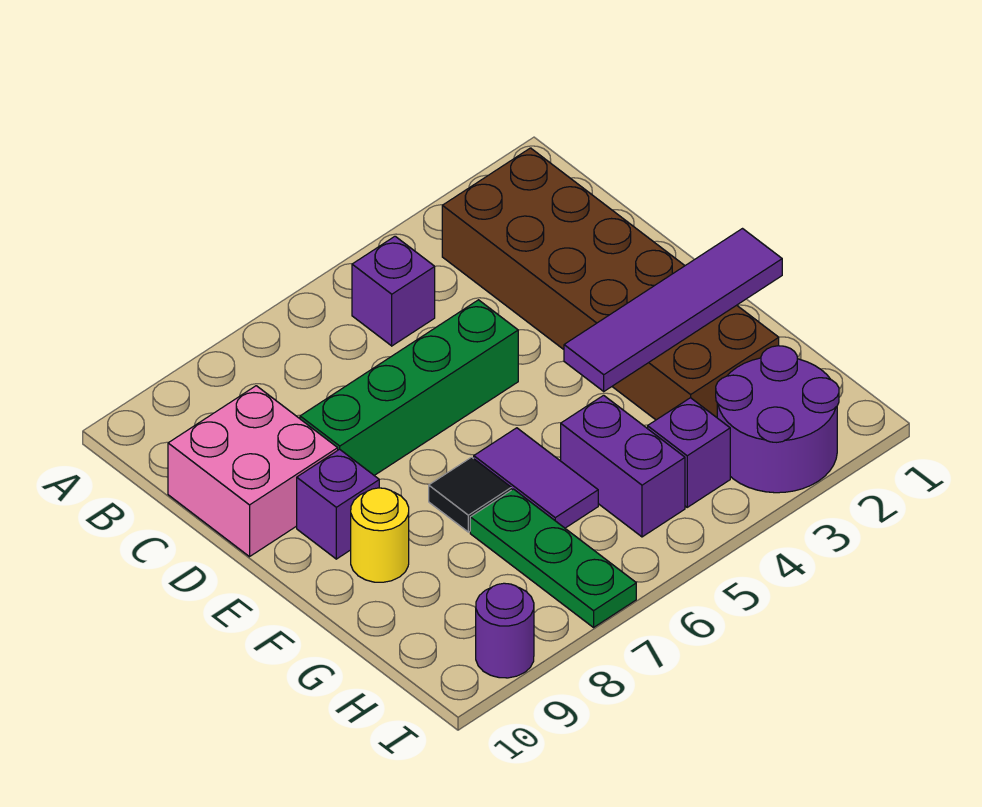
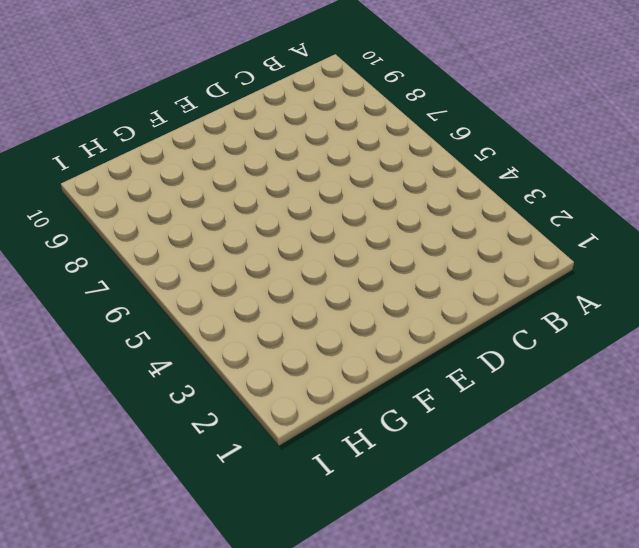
none -> brown brick B2:G3 level 1
none -> purple brick B5 level 1
none -> pink brick C9:D10 level 1

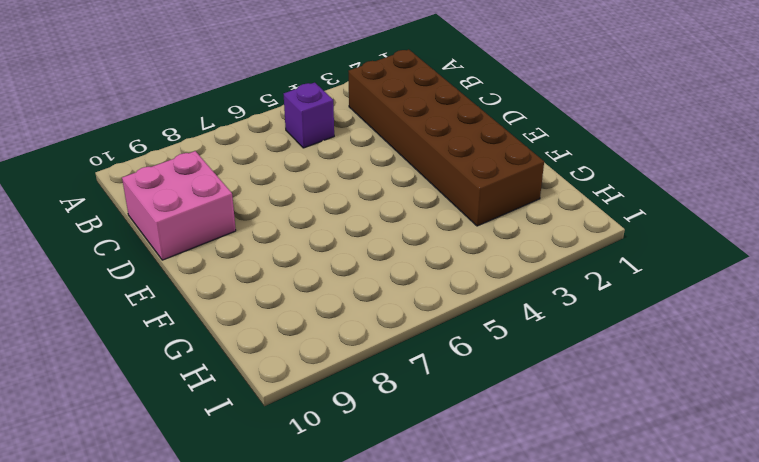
none -> green brick D5:D8 level 1
none -> purple brick E9 level 1
none -> purple tile F6:G6 level 1

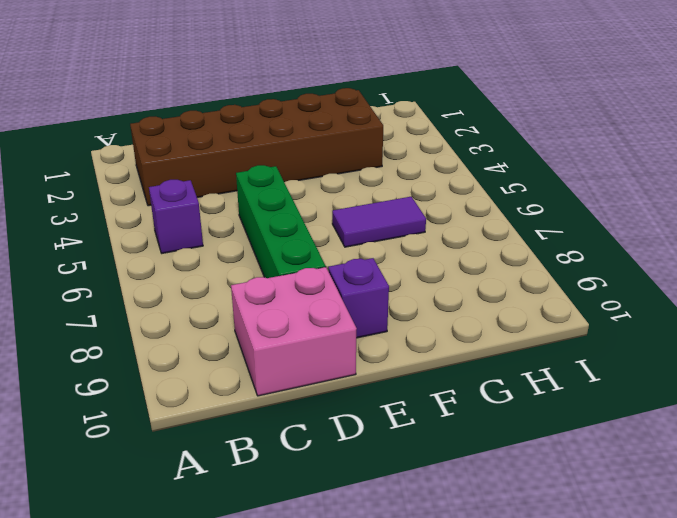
none -> black tile F7 level 1
none -> yellow round brick F9 level 1
none -> purple brick G5:H5 level 1

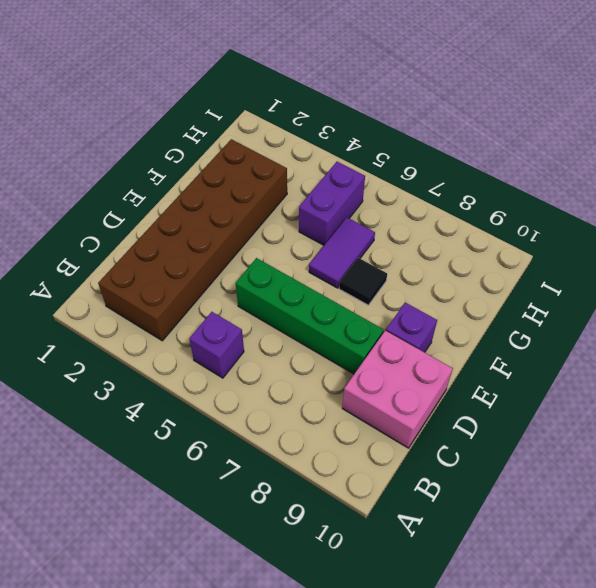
none -> yellow round brick F9 level 1
none -> green plate G7:I7 level 1
none -> purple round brick H2:I3 level 1

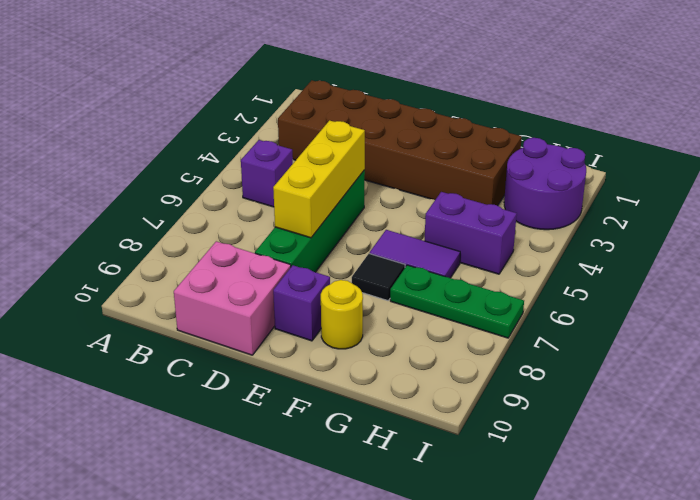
yellow brick D5:D7 level 2 -> none
none -> purple brick H4 level 1
none -> purple round brick I9 level 1
none -> purple tile F1:F4 level 2

